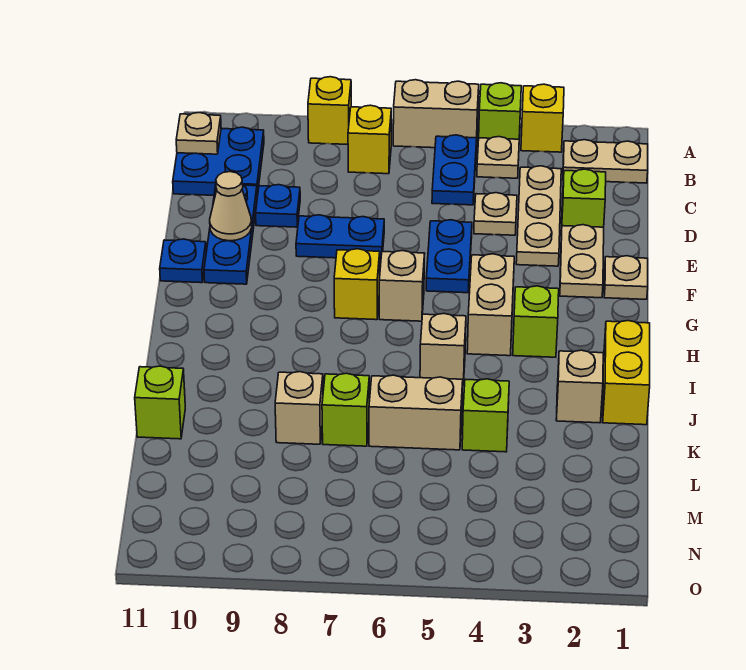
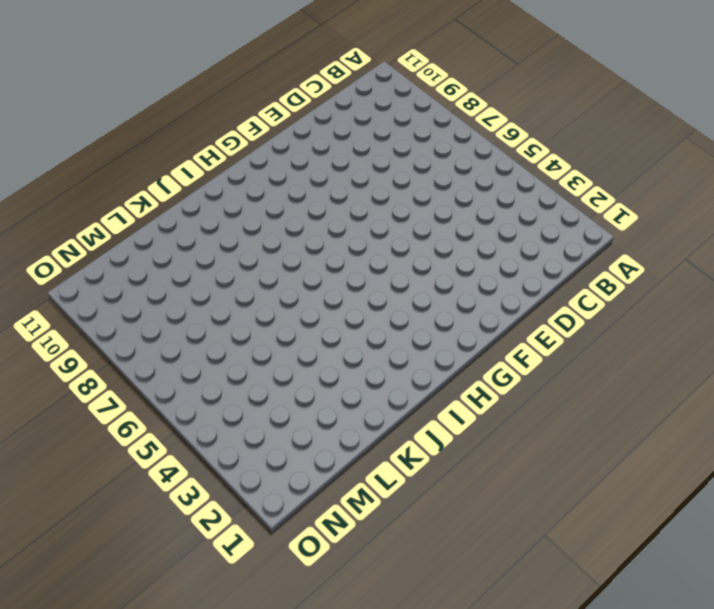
none -> yellow brick A3 level 1
none -> lime brick A4 level 1
none -> tan brick A5:A6 level 1
none -> yellow brick A8 level 1

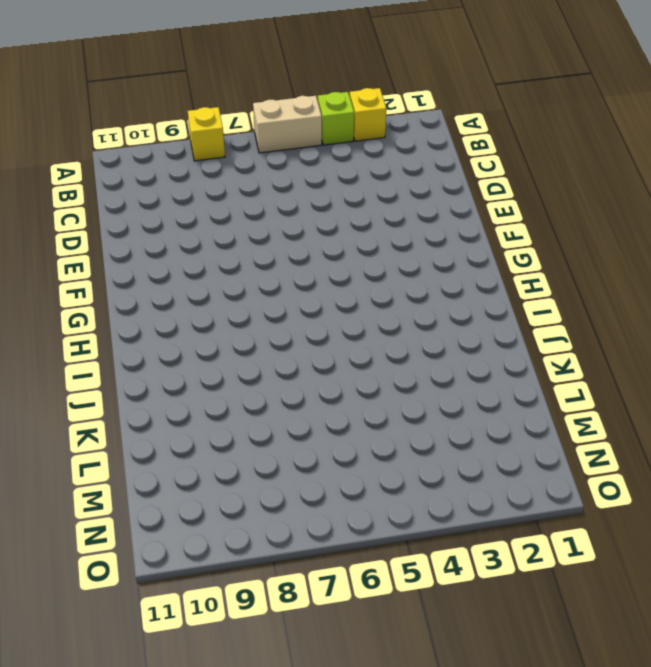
none -> tan plate B1:B2 level 1
none -> tan plate B4 level 1
none -> blue plate B5:C5 level 1
none -> yellow brick B7 level 1

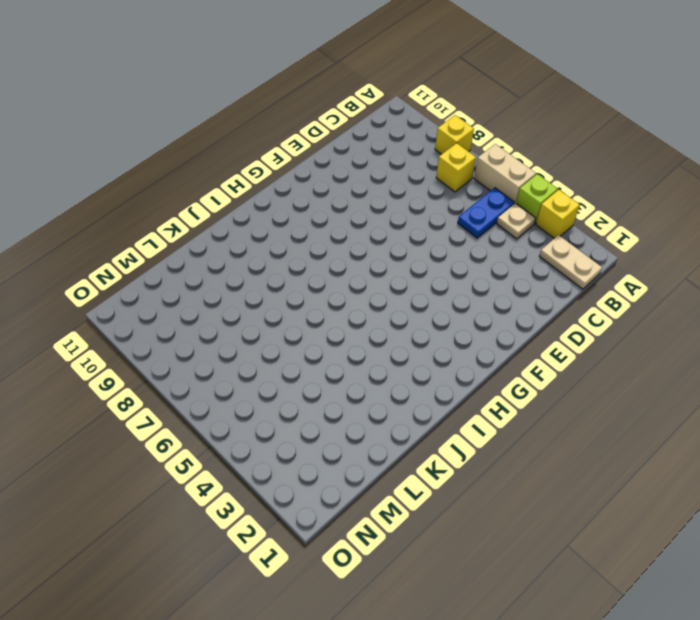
none -> blue plate B10:C11 level 1
none -> tan plate C3:E3 level 1
none -> lime brick D2 level 1
none -> tan plate D4 level 1

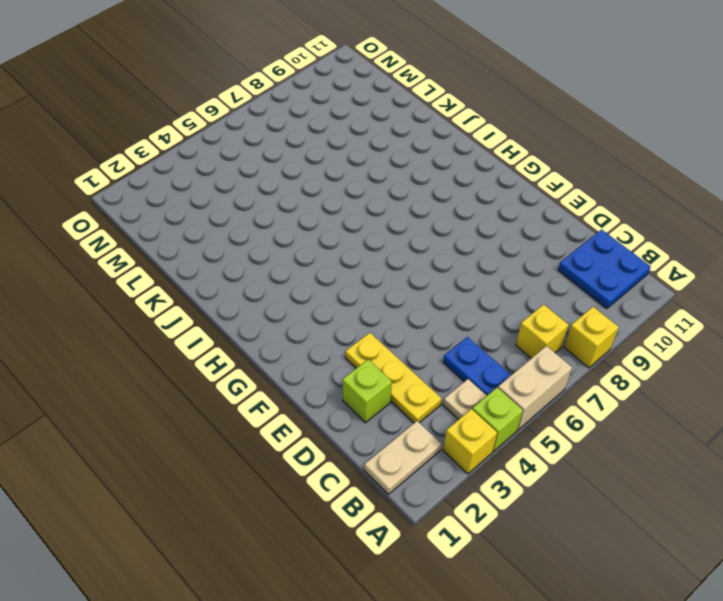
yellow plate C3:E3 level 1 -> tan plate C3:E3 level 1
none -> tan plate D4 level 1
none -> blue plate D9 level 1
none -> blue plate D10:F10 level 1
none -> tan plate E2:F2 level 1

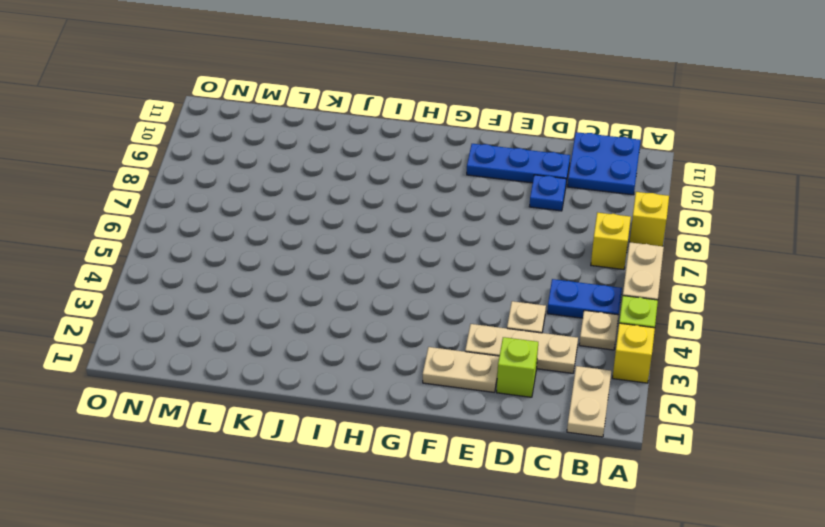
none -> blue plate E5:F5 level 1
none -> blue plate E7:E8 level 1
none -> tan plate F1 level 1
none -> blue plate F11 level 1

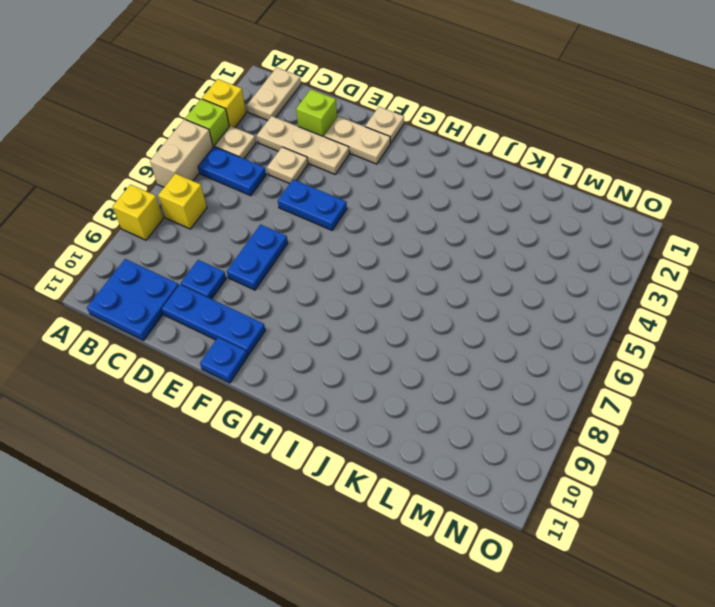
none -> tan brick G4:H4 level 1
none -> tan brick G6 level 1
none -> yellow brick G7 level 1
none -> lime brick H3 level 1

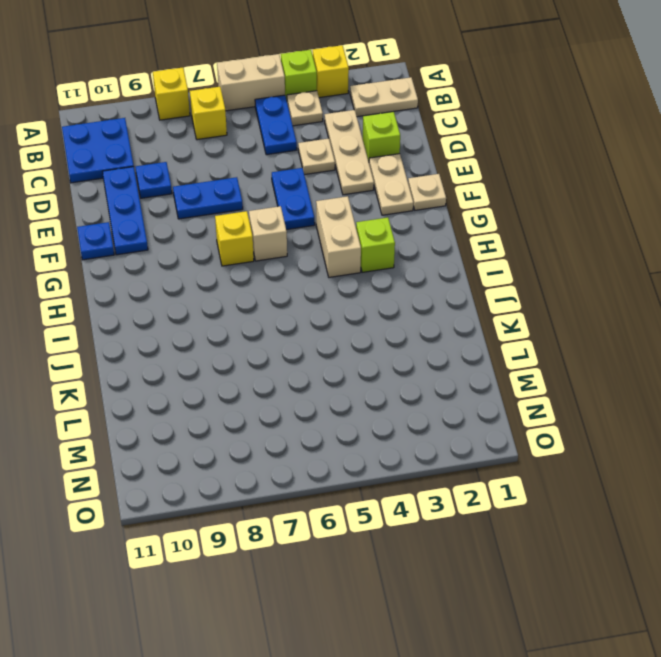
none -> yellow brick I1:J1 level 1
none -> tan brick I5 level 1
none -> tan brick J2 level 1
none -> lime brick K4 level 1

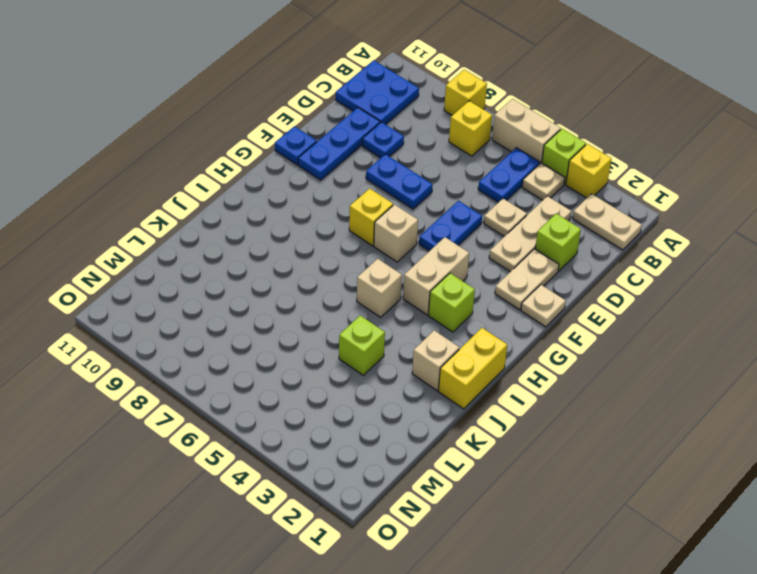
none -> tan brick K5:K6 level 1
none -> lime brick K7 level 1
none -> tan brick K8 level 1
none -> lime brick K11 level 1

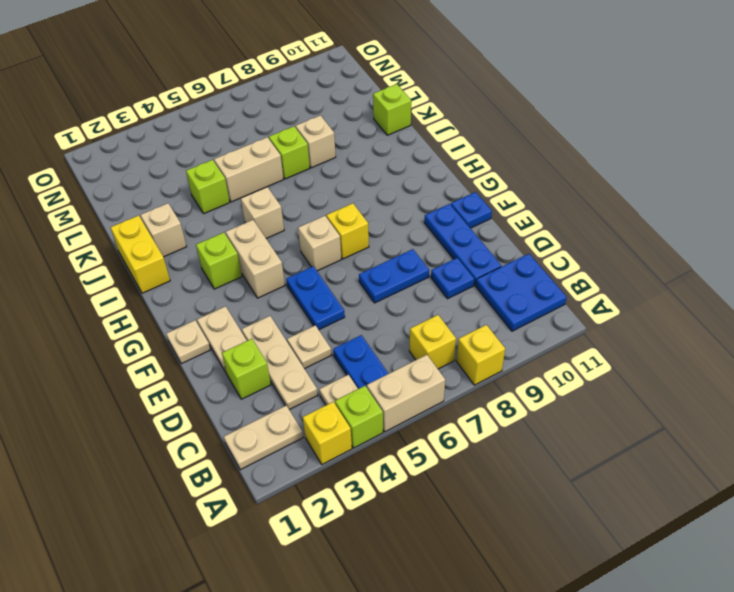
none -> tan plate B11 level 2
none -> tan cone E10 level 2

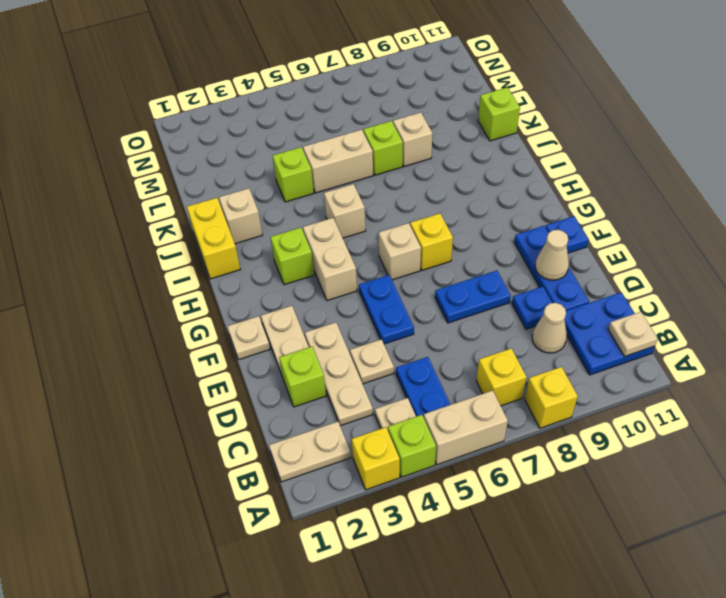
tan cone C9 level 1 -> none

